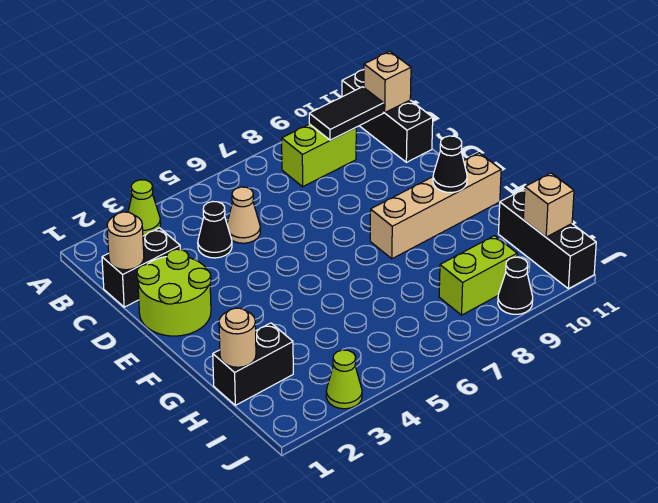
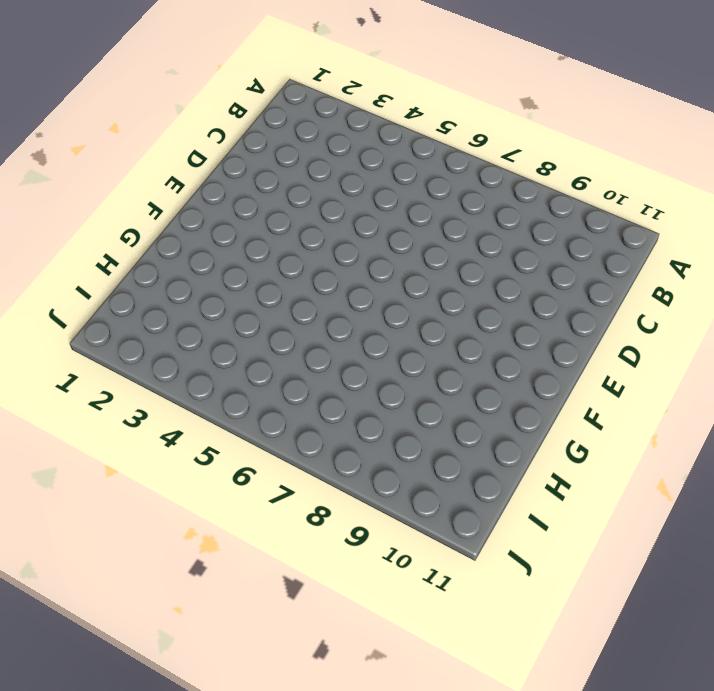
none -> lime cone A3 level 1
none -> black brick A11:C11 level 1
none -> lime brick B8:B9 level 1

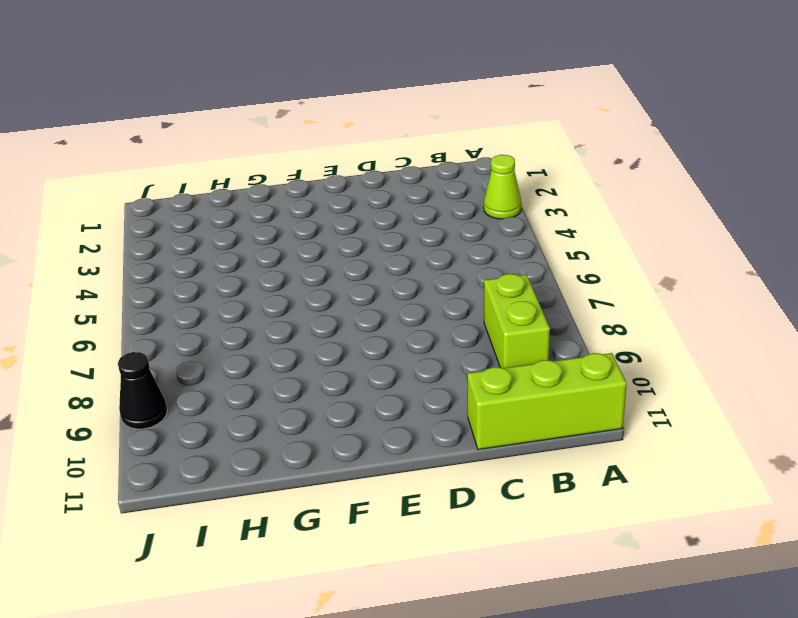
lime brick A11:C11 level 1 -> black brick A11:C11 level 1
none -> black brick C1:C2 level 1
none -> black cone C4 level 1
none -> tan cone C5 level 1

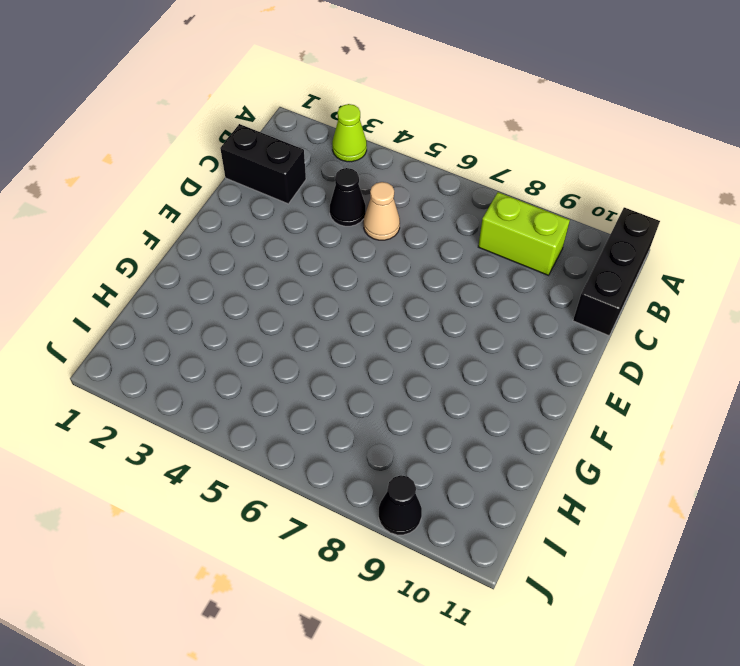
none -> lime round brick D1:E2 level 1
none -> tan brick F8:F11 level 1
none -> black brick H1:H2 level 1

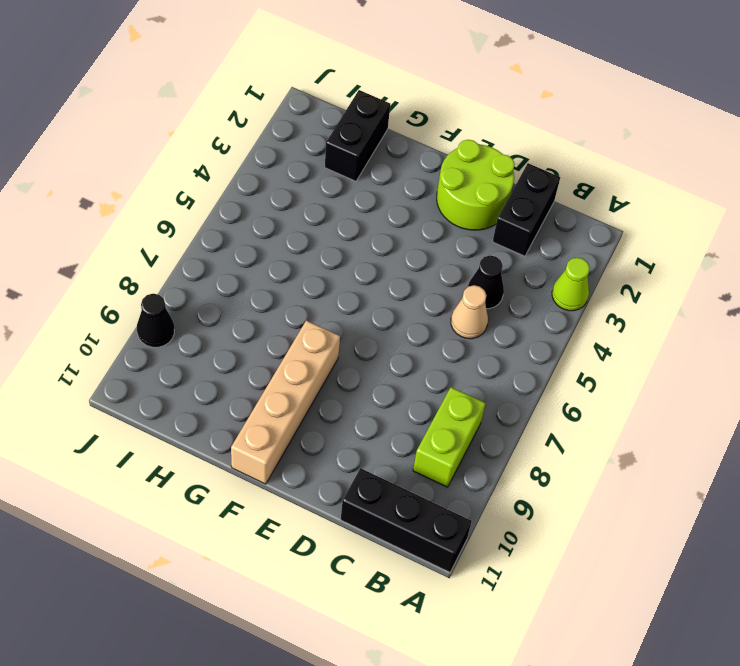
none -> black brick H11:J11 level 1
none -> lime brick I8:I9 level 1
none -> lime cone J3 level 1

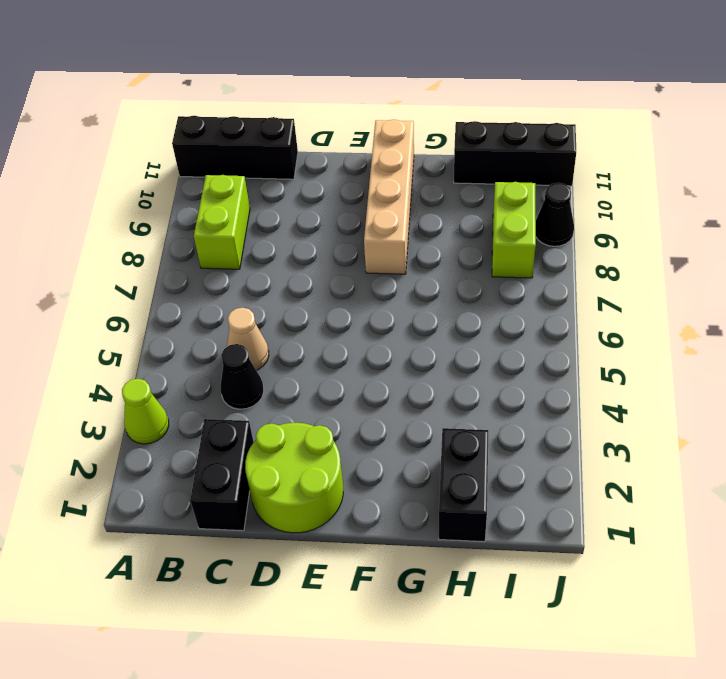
none -> lime cone J3 level 1
none -> black tile B9:B10 level 2
none -> tan brick B11 level 2

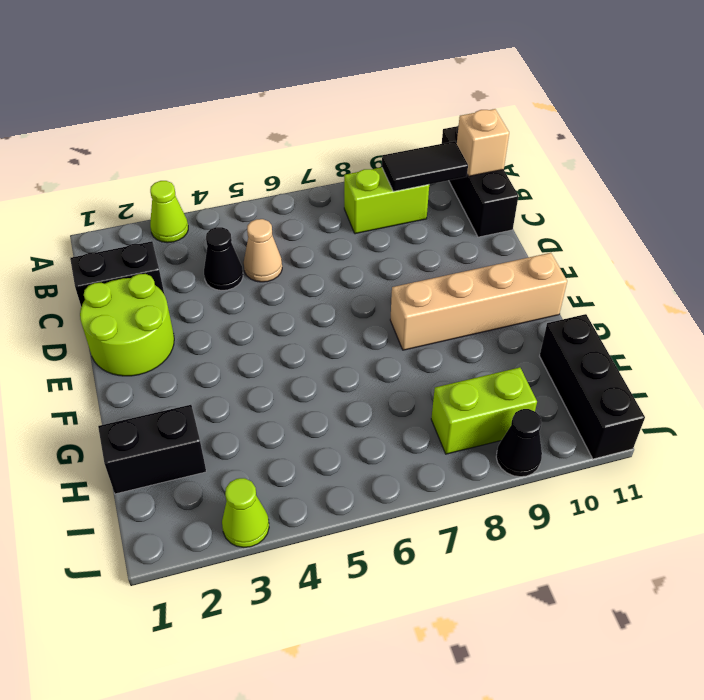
none -> tan round brick C1 level 2
none -> black cone F10 level 2
none -> tan round brick H1 level 2

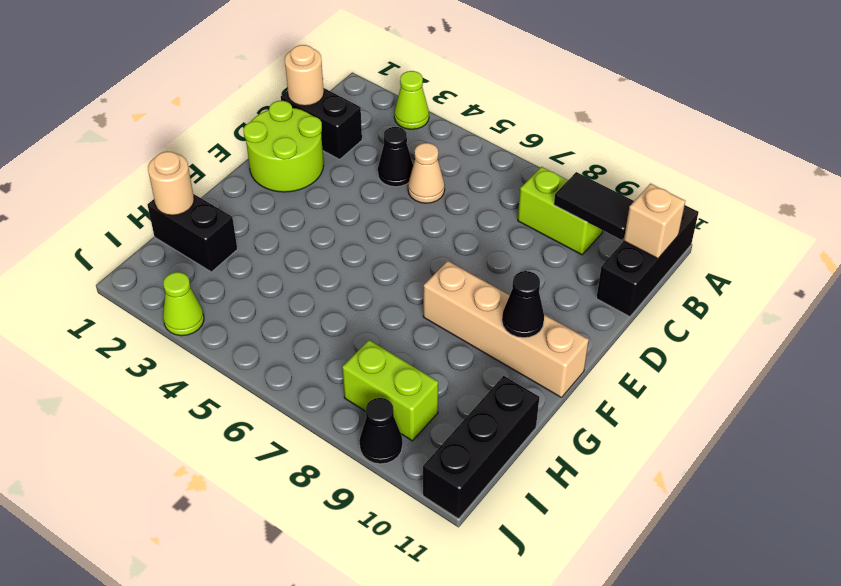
none -> tan brick I11 level 2

